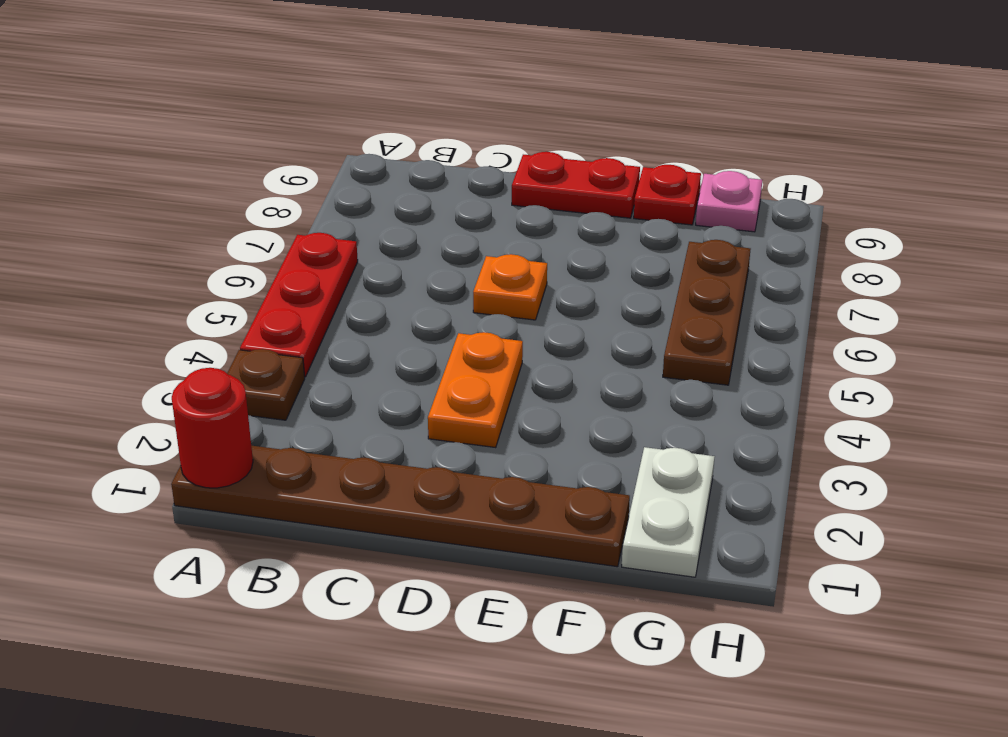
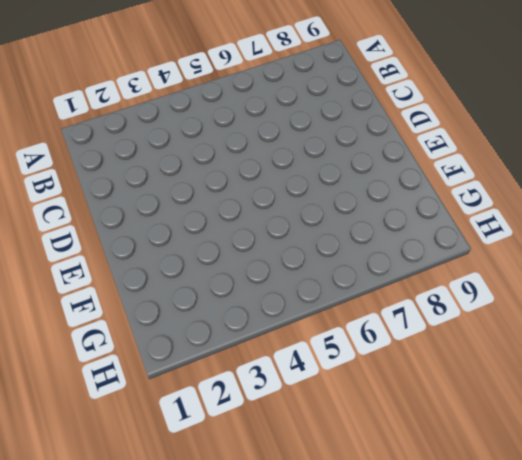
none -> brown plate A1:F1 level 1
none -> brown plate A3 level 1

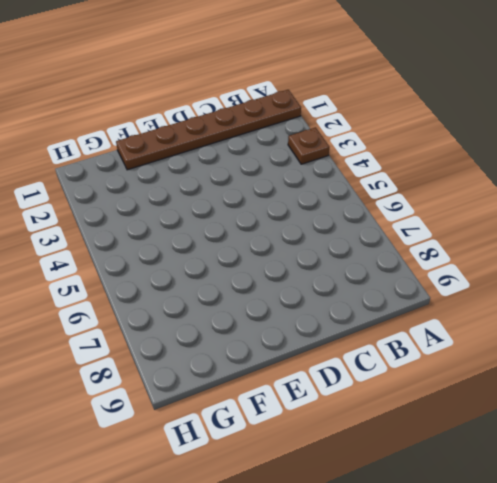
none -> red plate A4:A6 level 1
none -> orange plate D3:D4 level 1

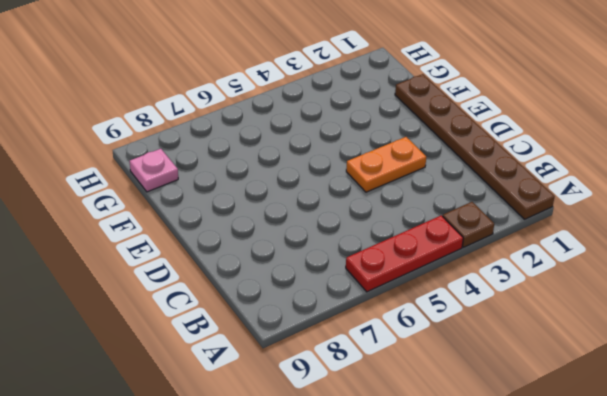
none -> orange plate D6 level 1
none -> red plate D9:E9 level 1

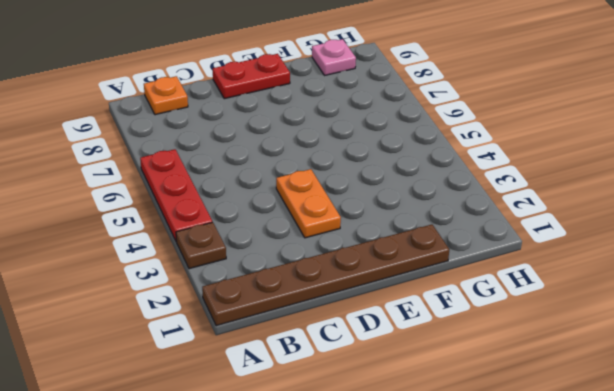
orange plate B9 level 1 -> orange plate D6 level 1
none -> red plate F9 level 1
none -> white plate G1:G2 level 1

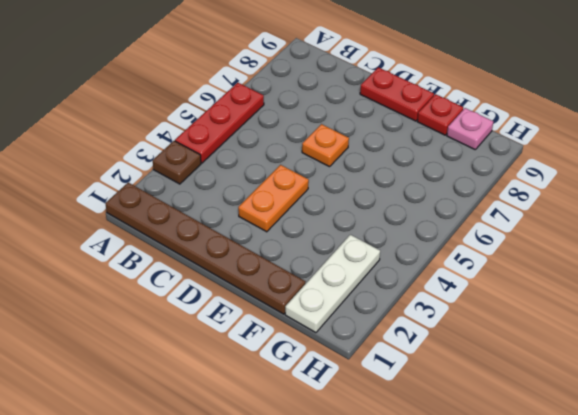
white plate G1:G3 level 1 -> white plate G1:G2 level 1
none -> brown plate G5:G7 level 1
none -> red round brick A1 level 2

